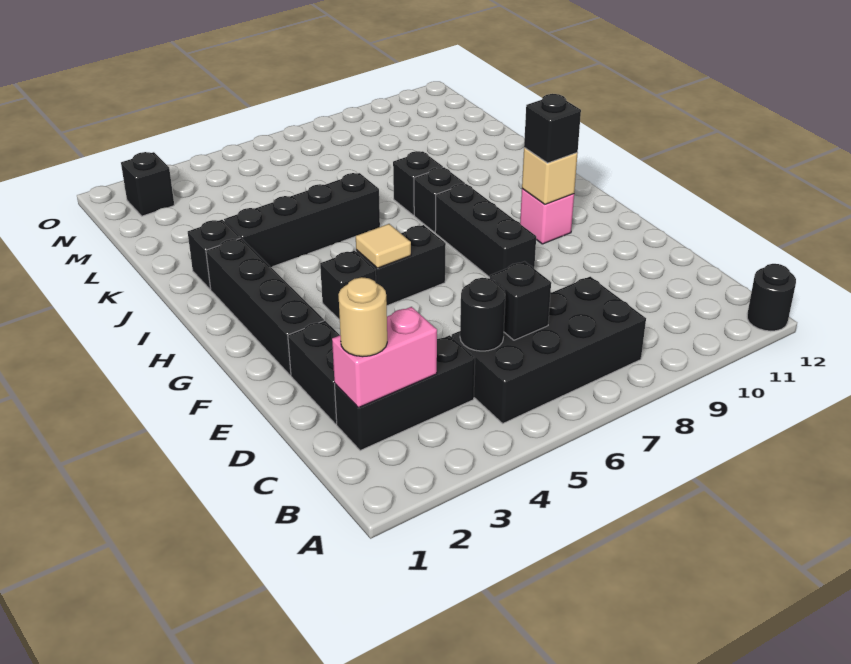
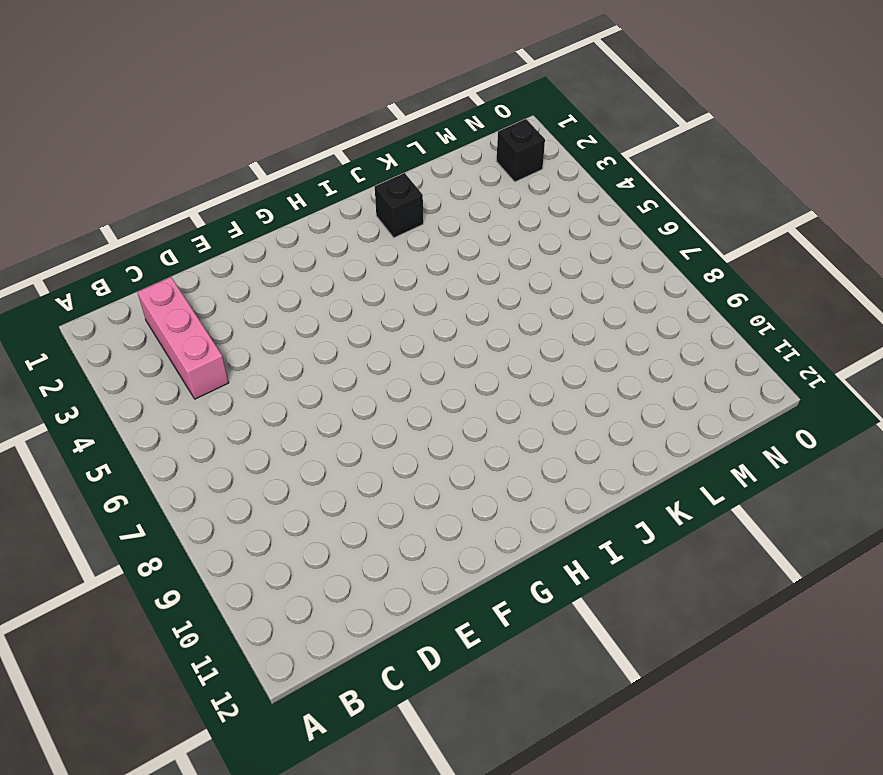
pink brick C2:C4 level 1 -> black brick C2:C4 level 1
none -> black round brick A12 level 1
none -> black brick B5:C8 level 1
none -> black brick D2:E2 level 1

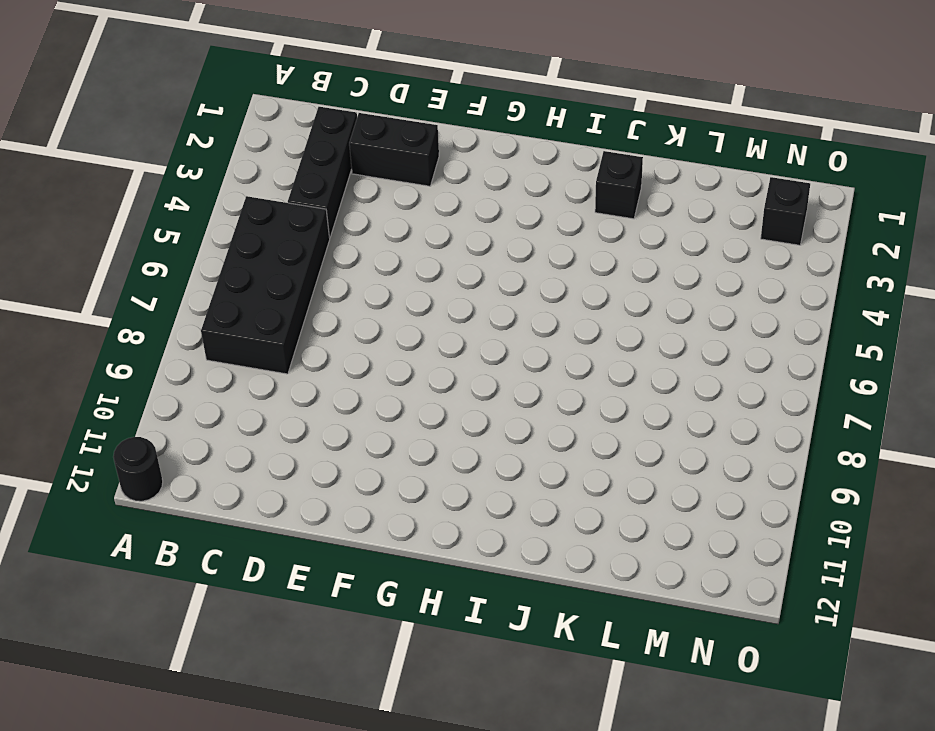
none -> black brick F2:I2 level 1
none -> black brick F8:H8 level 1
none -> black brick G4 level 1

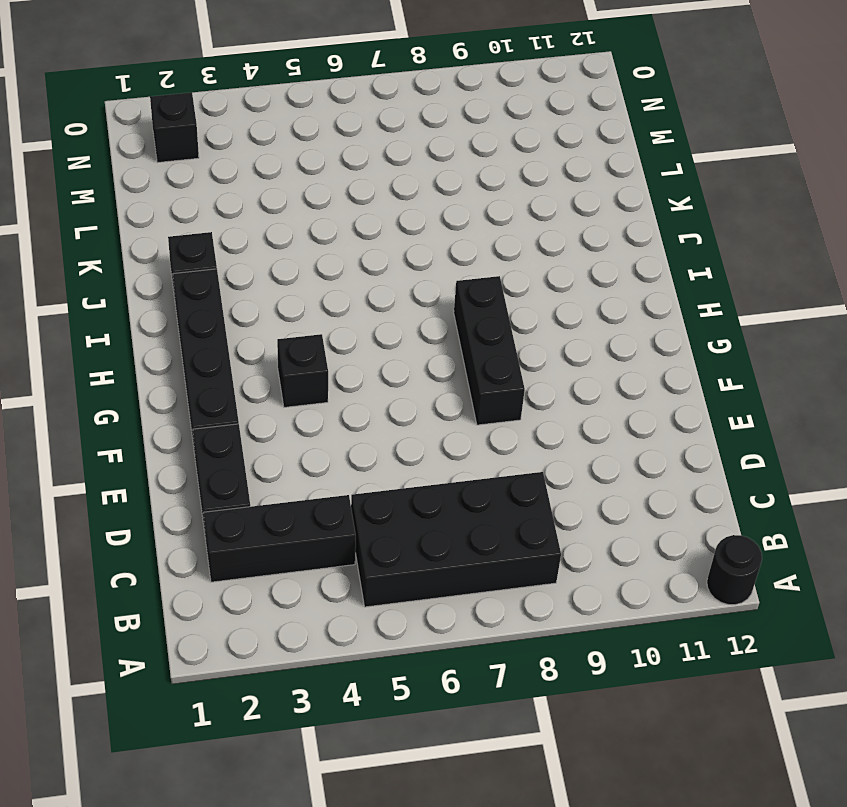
none -> black brick G5:G6 level 1
none -> pink brick G10 level 1
none -> black brick I8 level 1

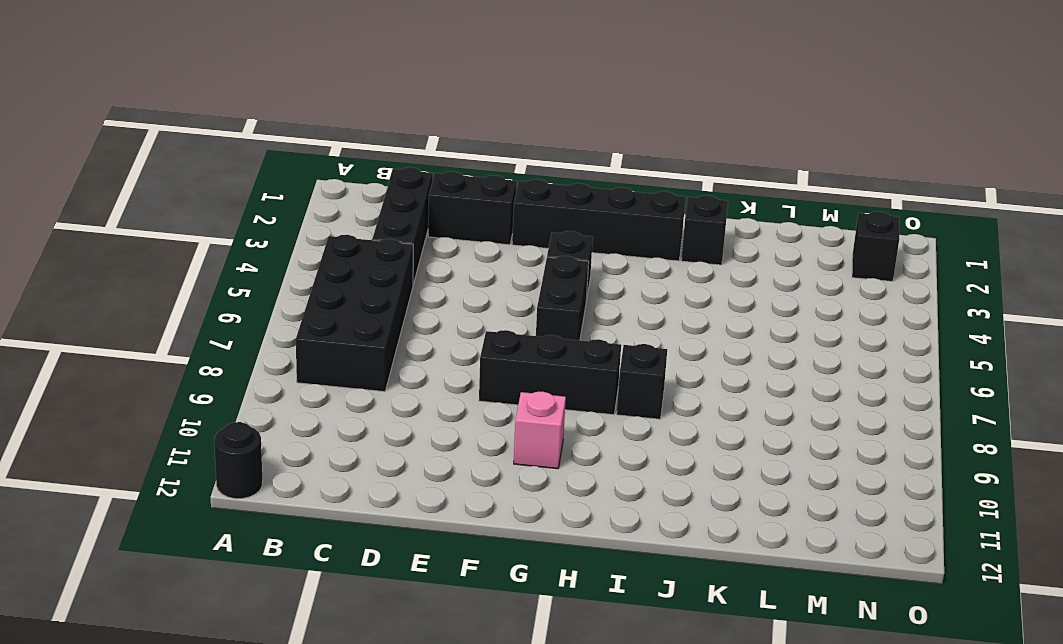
none -> black brick J3:J6 level 1
none -> black brick J8 level 1
none -> pink brick C2:C3 level 2

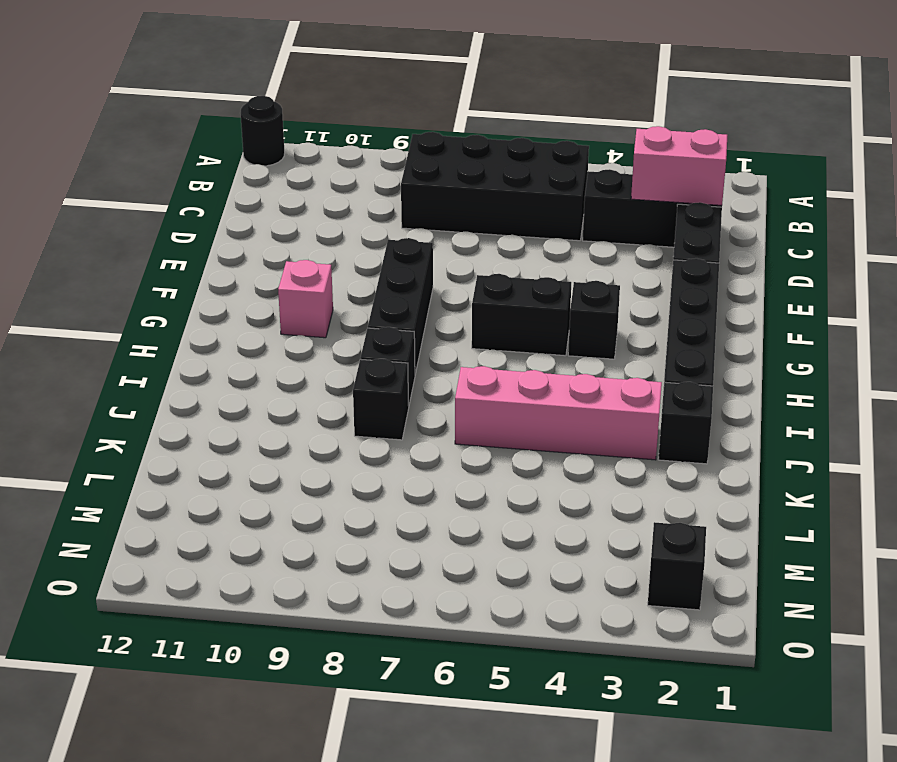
pink brick J3:J6 level 1 -> black brick J3:J6 level 1
none -> black round brick C5 level 2
none -> black brick C6 level 2
none -> tan tile G5 level 2

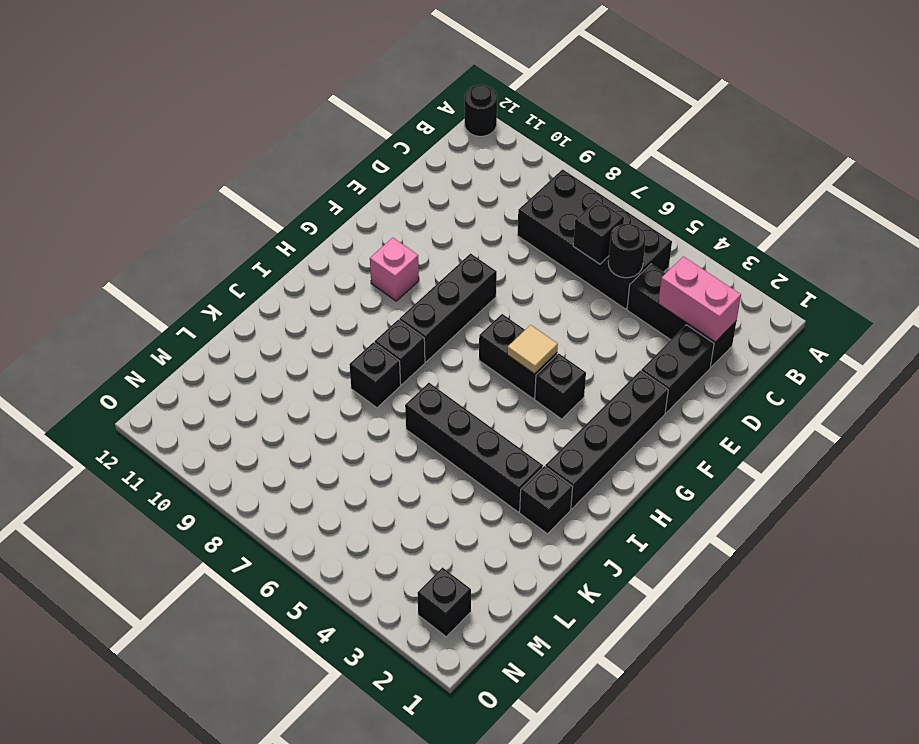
none -> tan brick G10 level 2
none -> tan round brick C2 level 3
none -> black brick G10 level 3

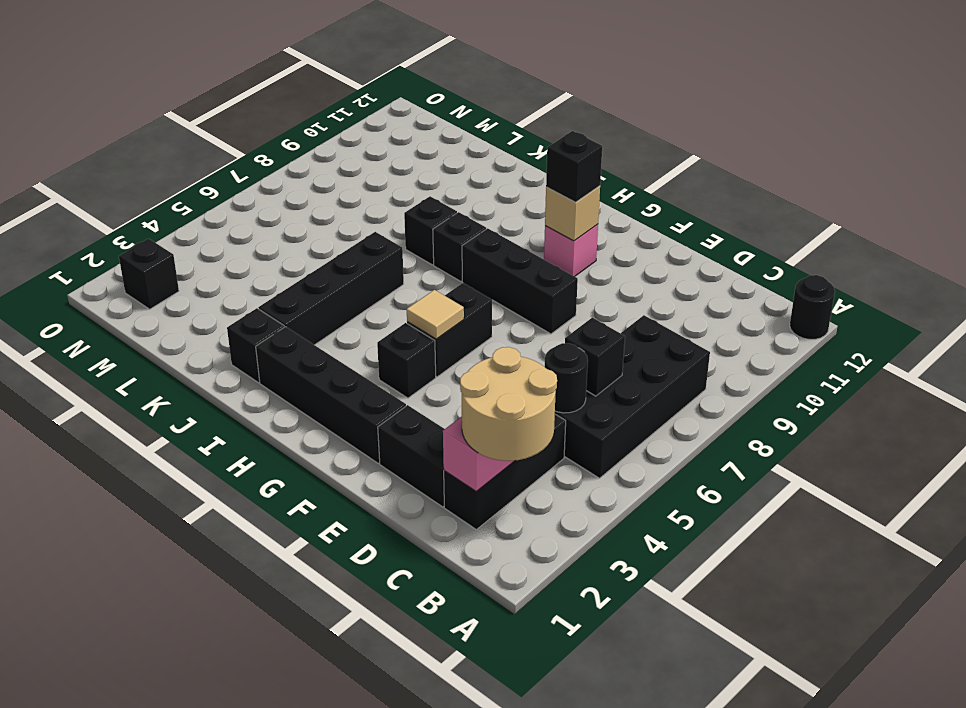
tan round brick B2:C3 level 3 -> tan round brick C2 level 3

